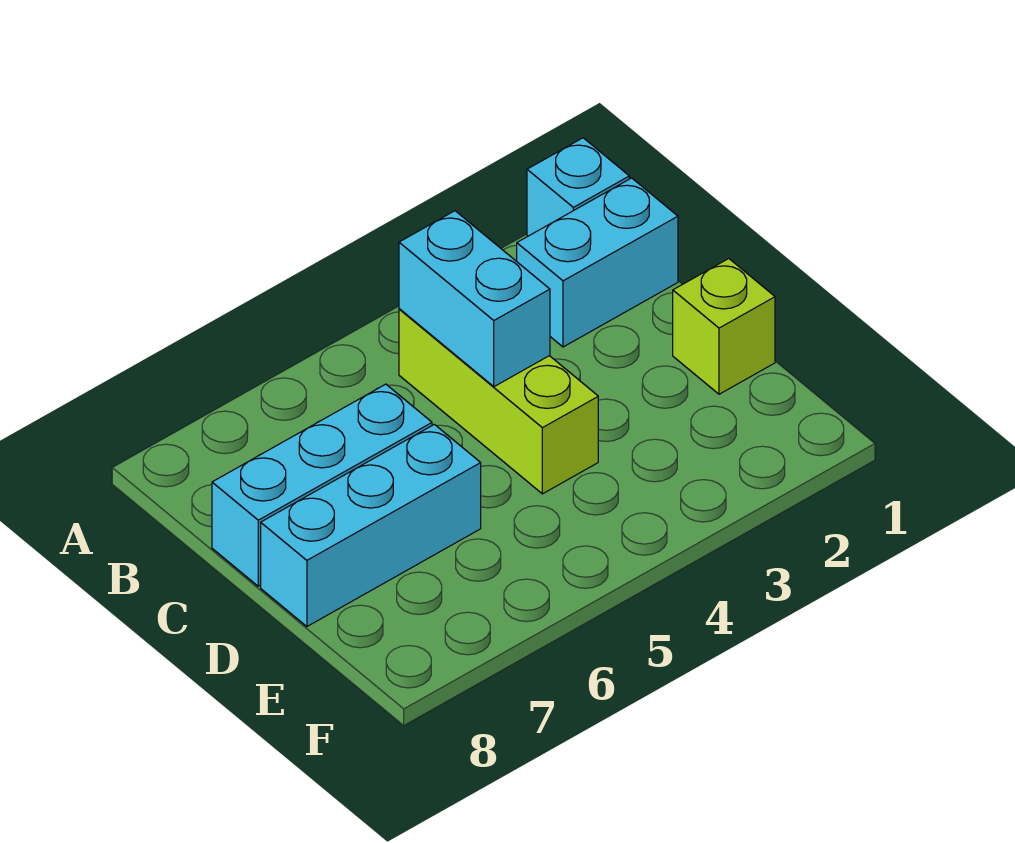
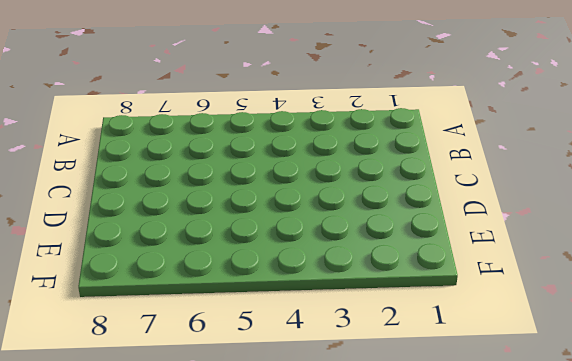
none -> cyan brick A1 level 1
none -> cyan brick B1:B2 level 1

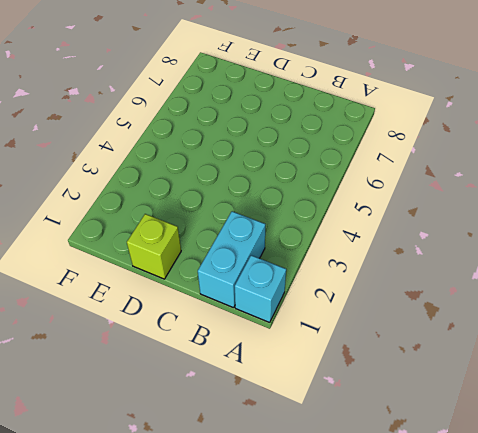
none -> lime brick B4:D4 level 1
none -> cyan brick C6:C8 level 1

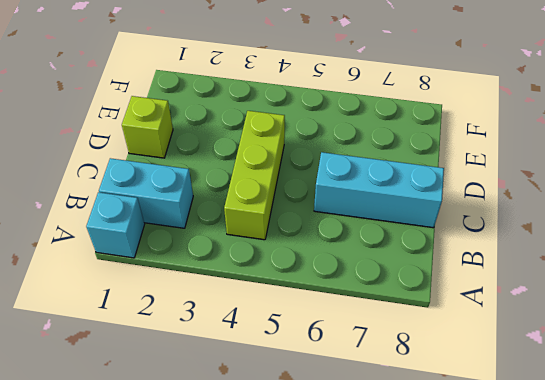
none -> cyan brick D6:D8 level 1
none -> cyan brick B4:C4 level 2

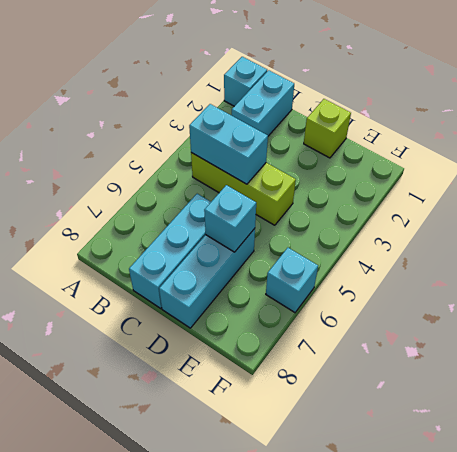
cyan brick D6 level 2 -> none
cyan brick F6 level 1 -> none

